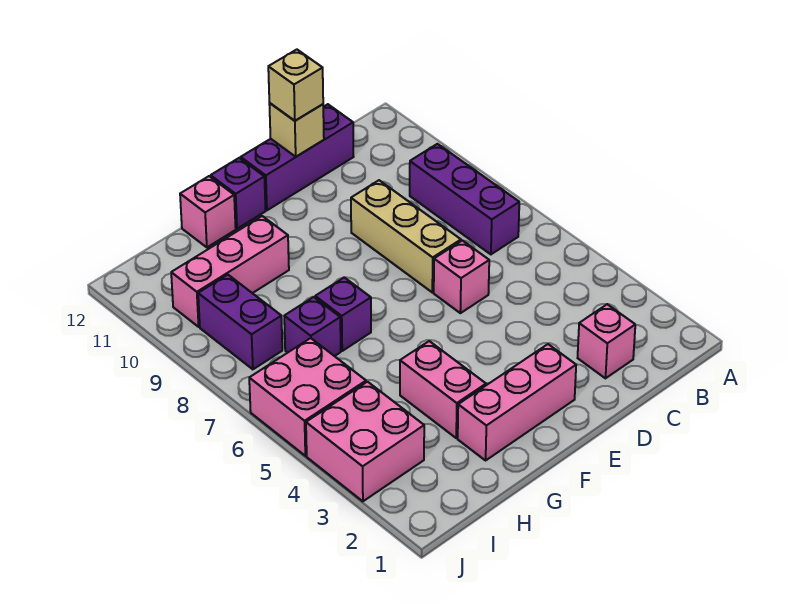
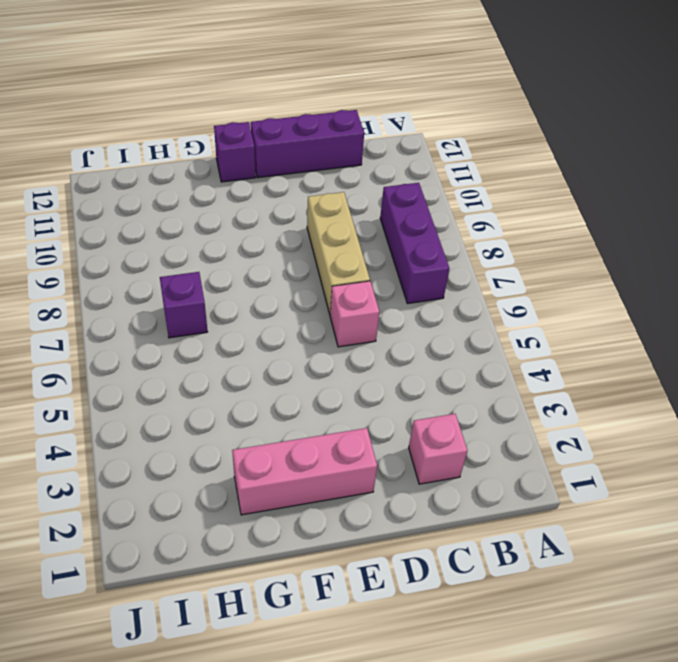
none -> pink brick G3:G4 level 1
none -> purple brick G7 level 1
none -> pink brick G10:I10 level 1

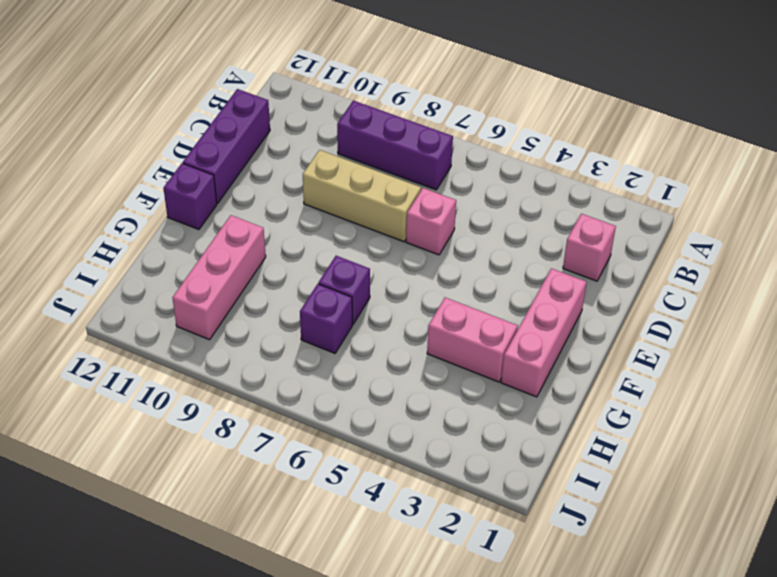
none -> pink brick G12 level 1
none -> pink brick I3:J4 level 1
none -> pink brick I5:J6 level 1

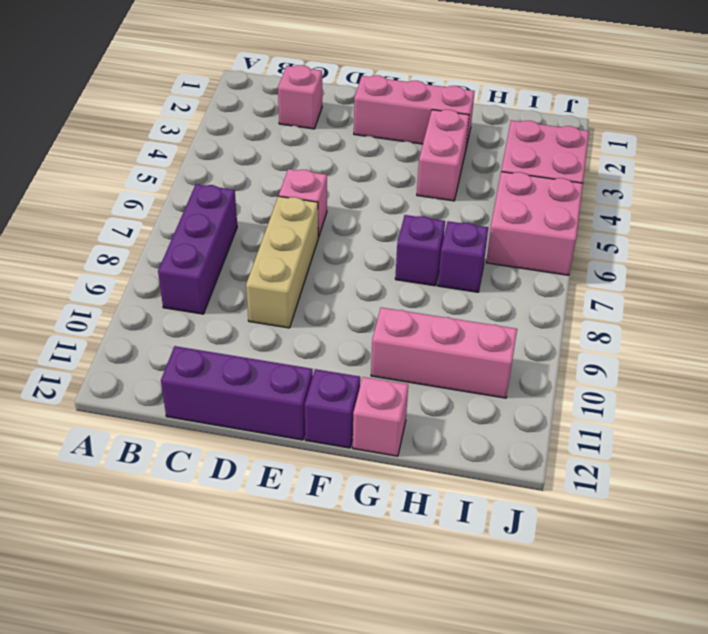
none -> purple brick I8:I9 level 1
none -> tan brick D12 level 2
none -> tan brick D12 level 3

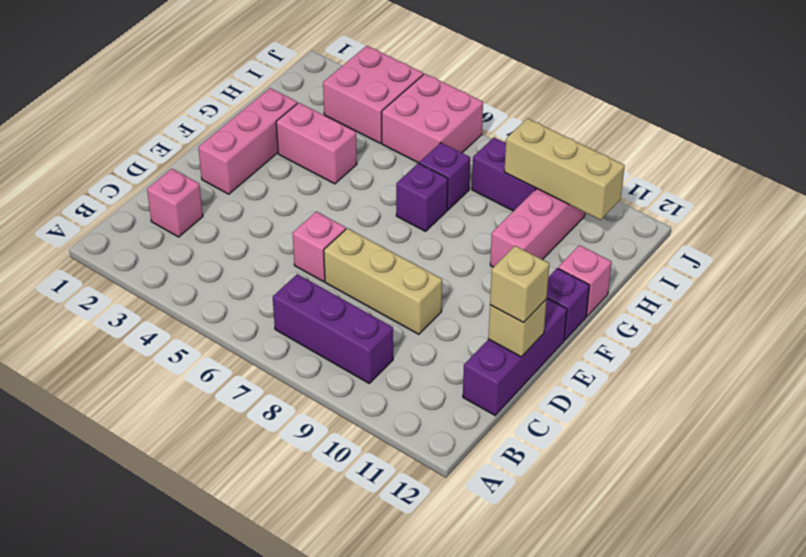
tan brick I9:I11 level 2 -> none

